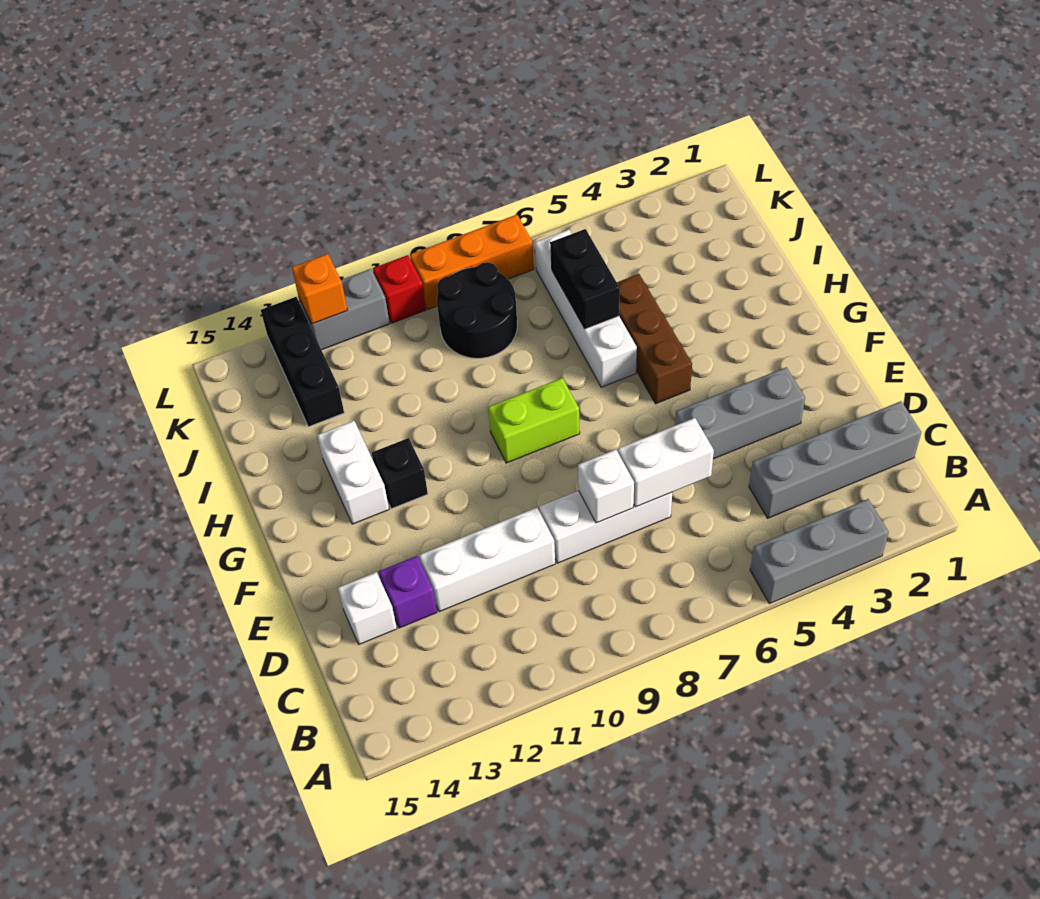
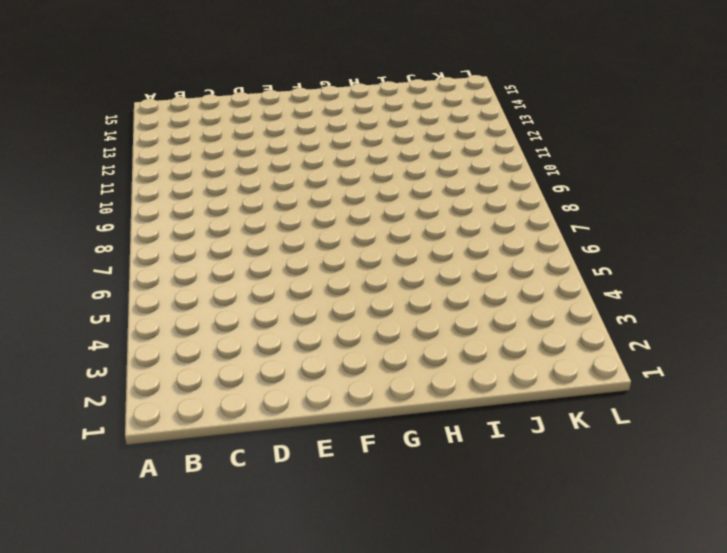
none -> grey brick A3:A5 level 1
none -> grey brick C1:C4 level 1
none -> white brick D7:D9 level 1

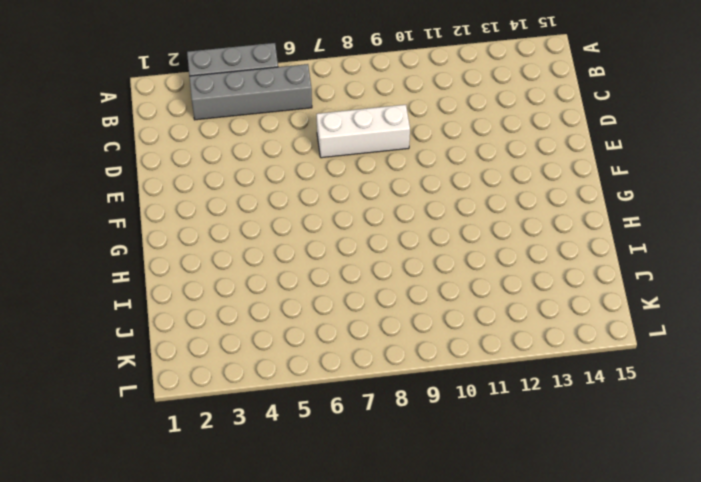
grey brick B3:B6 level 1 -> grey brick C1:C4 level 1
none -> white brick D10:D12 level 1
none -> purple brick D13 level 1
none -> white brick D14 level 1

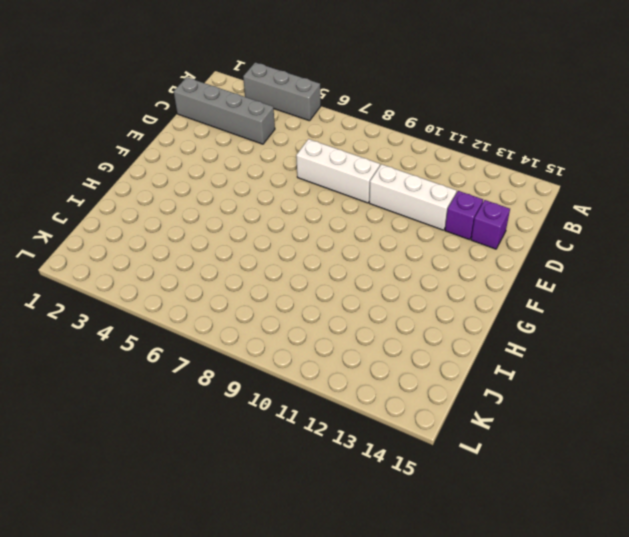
purple brick D14 level 1 -> white brick D14 level 1
none -> grey brick E3:E5 level 1
none -> brown brick G5:I5 level 1
none -> lime brick G8:G9 level 1

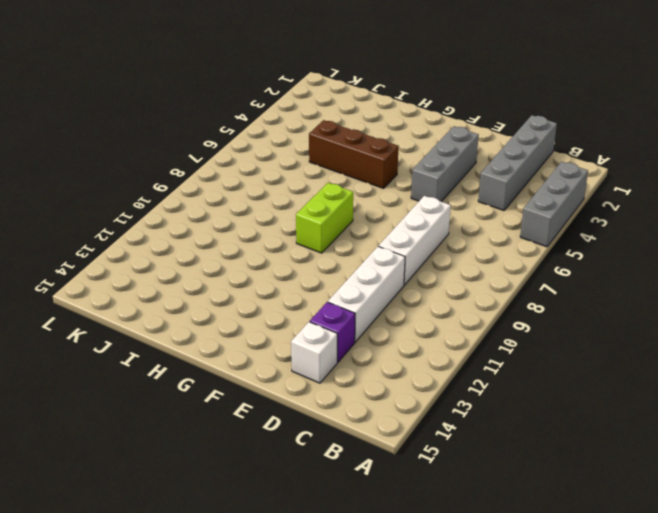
none -> black brick G12 level 1
none -> white brick G13:H13 level 1
none -> white brick H6:K6 level 1

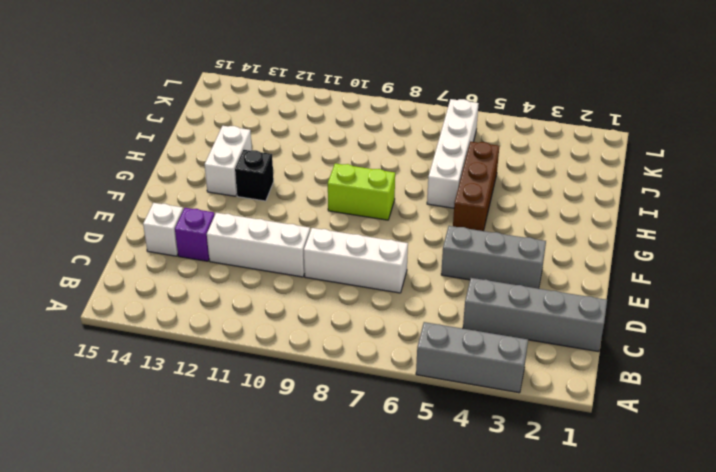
none -> black round brick J8:K9 level 1
none -> black brick J13:L13 level 1
none -> orange brick L7:L9 level 1

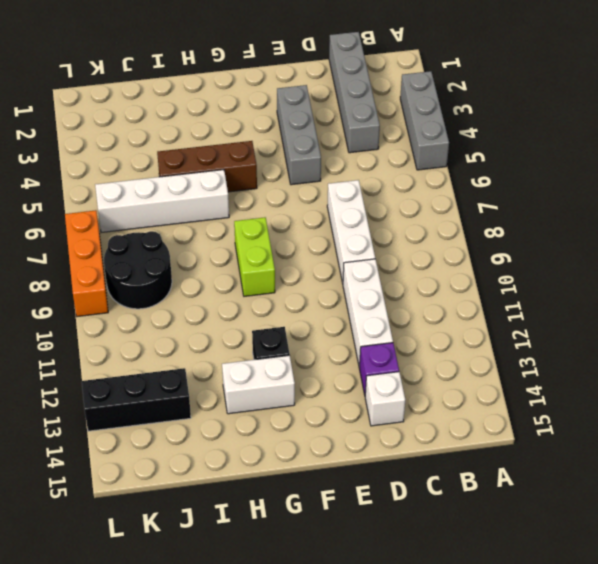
none -> red brick L10 level 1
none -> grey brick L11:L12 level 1
none -> white brick D6:D7 level 2

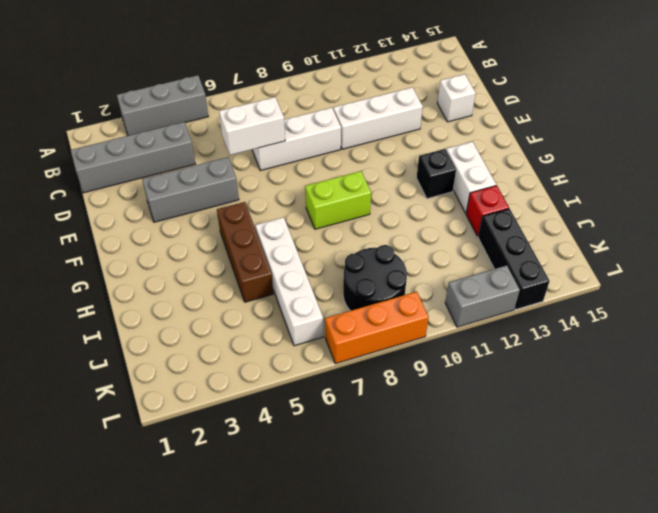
red brick I13 level 1 -> red brick L10 level 1
none -> purple brick D13 level 1
none -> white brick D8 level 2
none -> black brick I6:J6 level 2

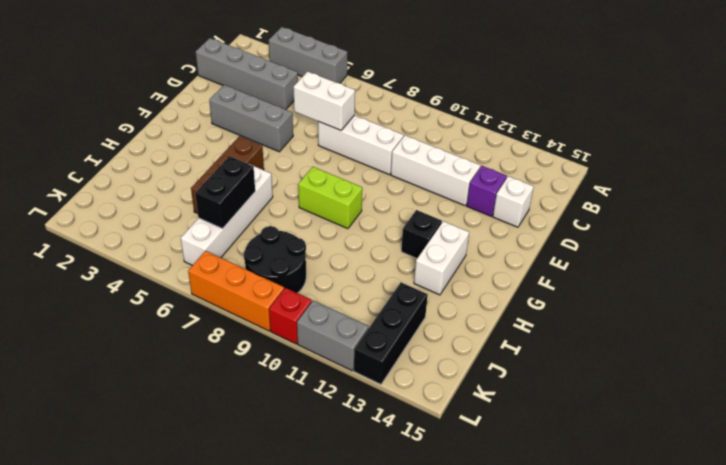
none -> white brick D8 level 2
none -> orange brick L12 level 2

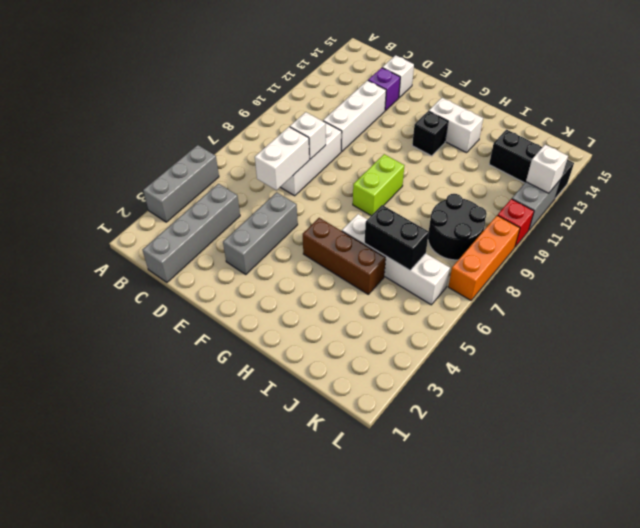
white brick L12 level 2 -> orange brick L12 level 2

